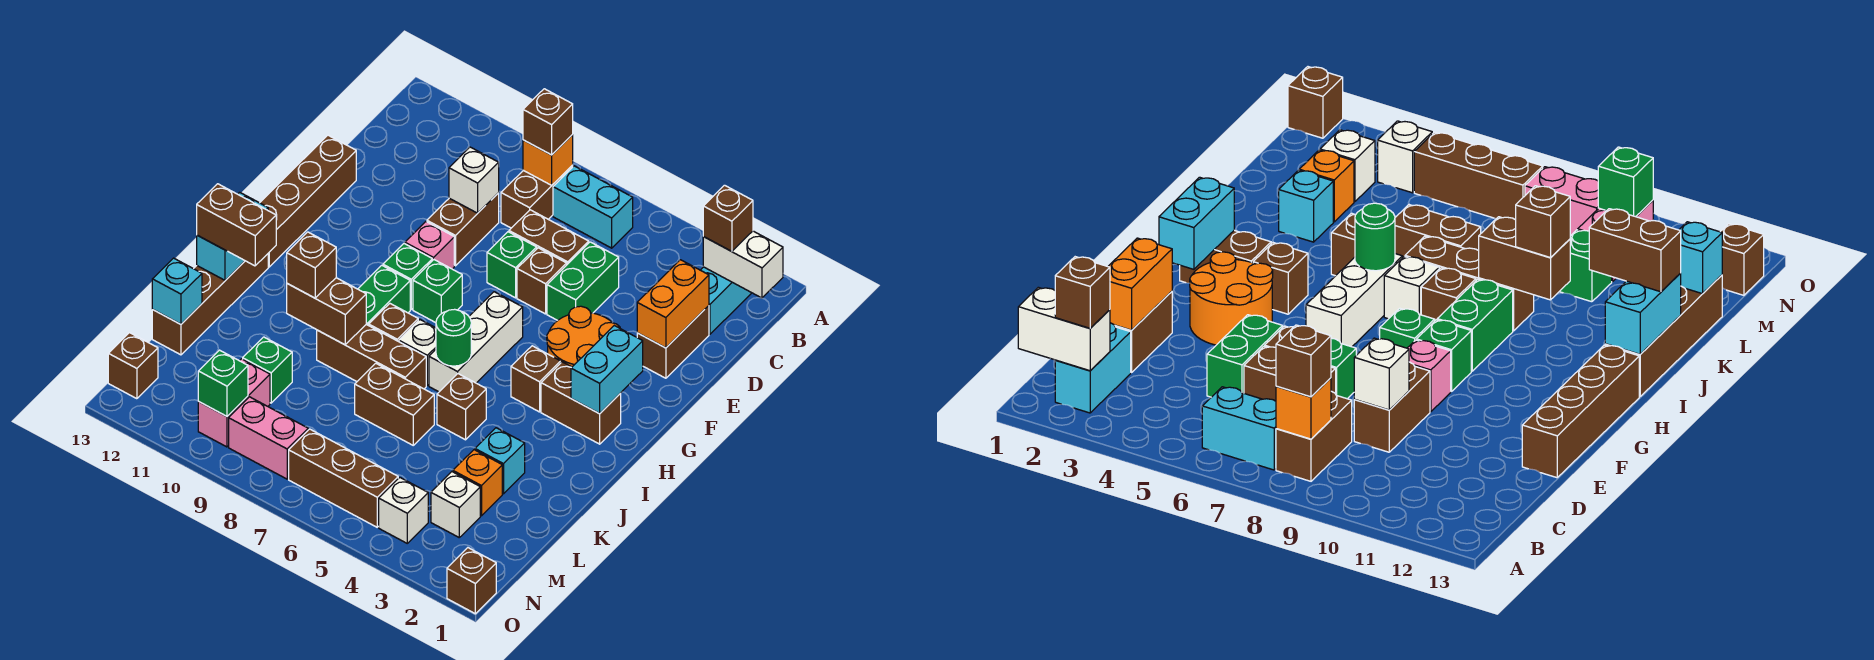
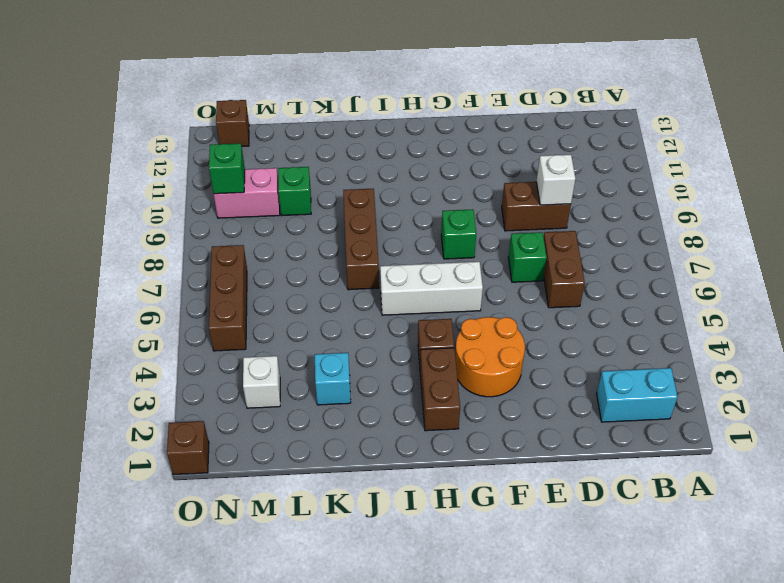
none -> cyan brick B6:B7 level 1
none -> brown brick B8:C8 level 1
none -> brown brick D2:E2 level 1
none -> green brick D5:E5 level 1

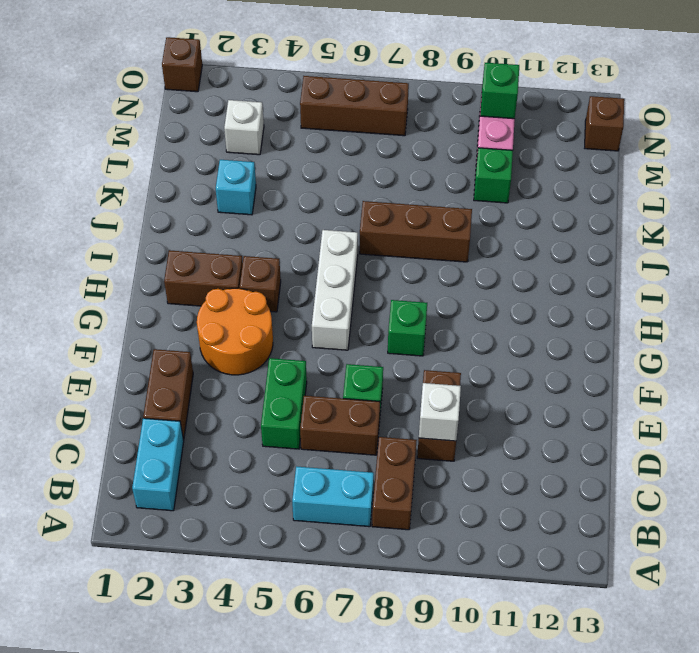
none -> brown brick E6 level 1
none -> brown brick E13:H13 level 1
none -> pink brick F9 level 1
none -> green brick G9 level 1

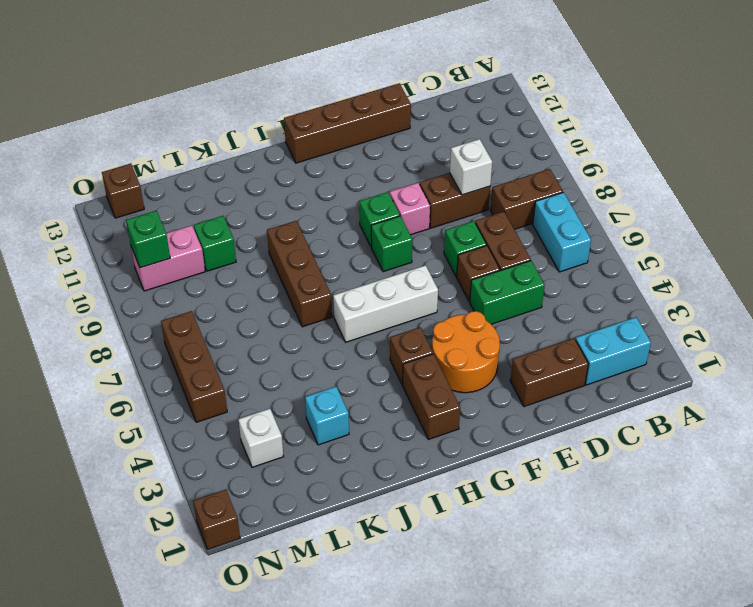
none -> green brick H9:I9 level 1
none -> white brick I7 level 1
none -> brown brick I8 level 1
none -> brown brick I13:L13 level 1

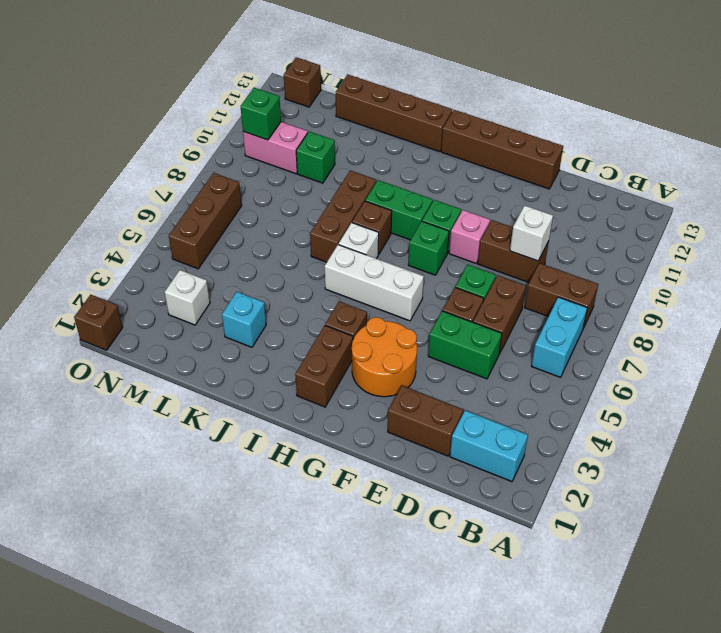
none -> brown brick J5 level 1
none -> brown brick K6:K7 level 1
none -> orange brick L3 level 1
none -> white brick N4 level 1

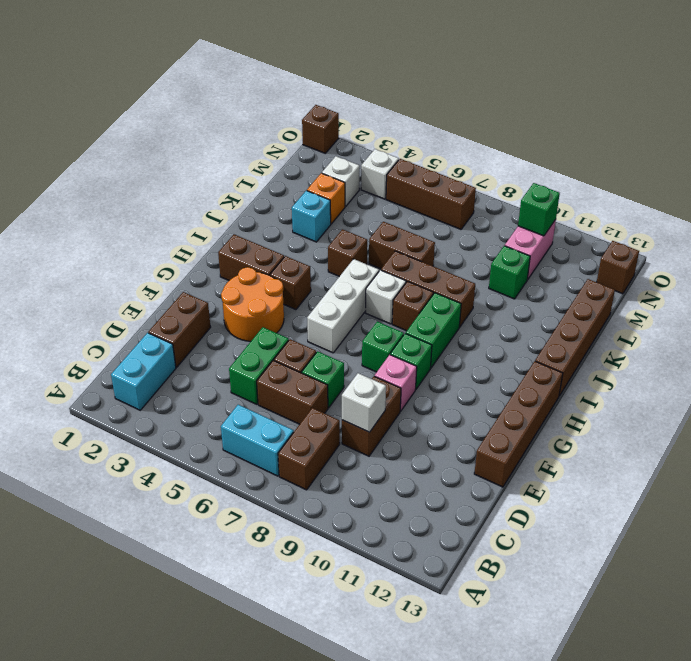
none -> pink brick N8:N9 level 1
none -> white brick B1:B2 level 2
none -> orange brick B8 level 2
none -> orange brick D2:E2 level 2

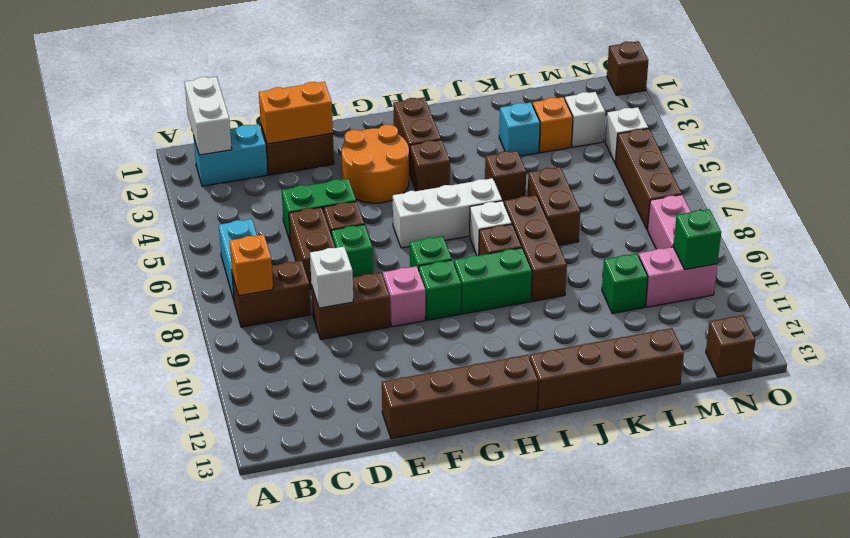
none -> cyan brick G2:H2 level 2
none -> green round brick I6 level 2
none -> cyan brick I13:J13 level 2
none -> brown brick J9:J10 level 2

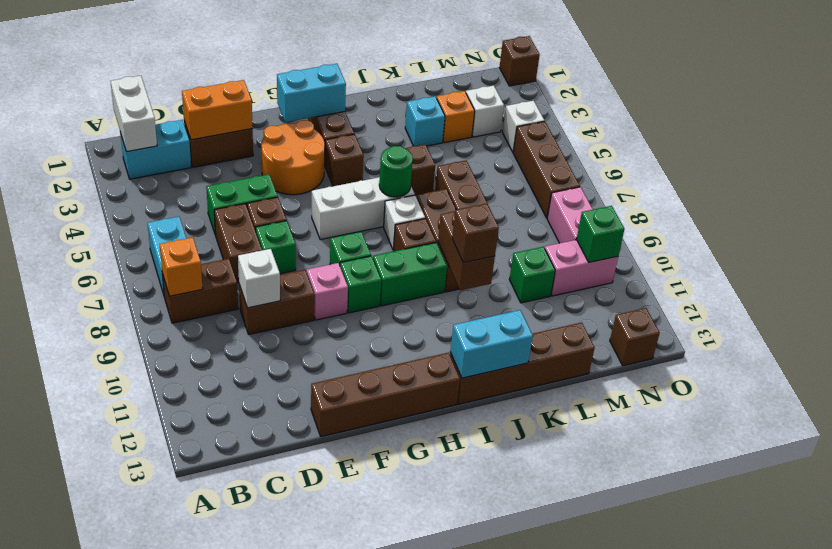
none -> cyan brick L13 level 2
none -> brown brick B2 level 3
none -> brown brick B8 level 3
none -> brown brick J12:J13 level 3

